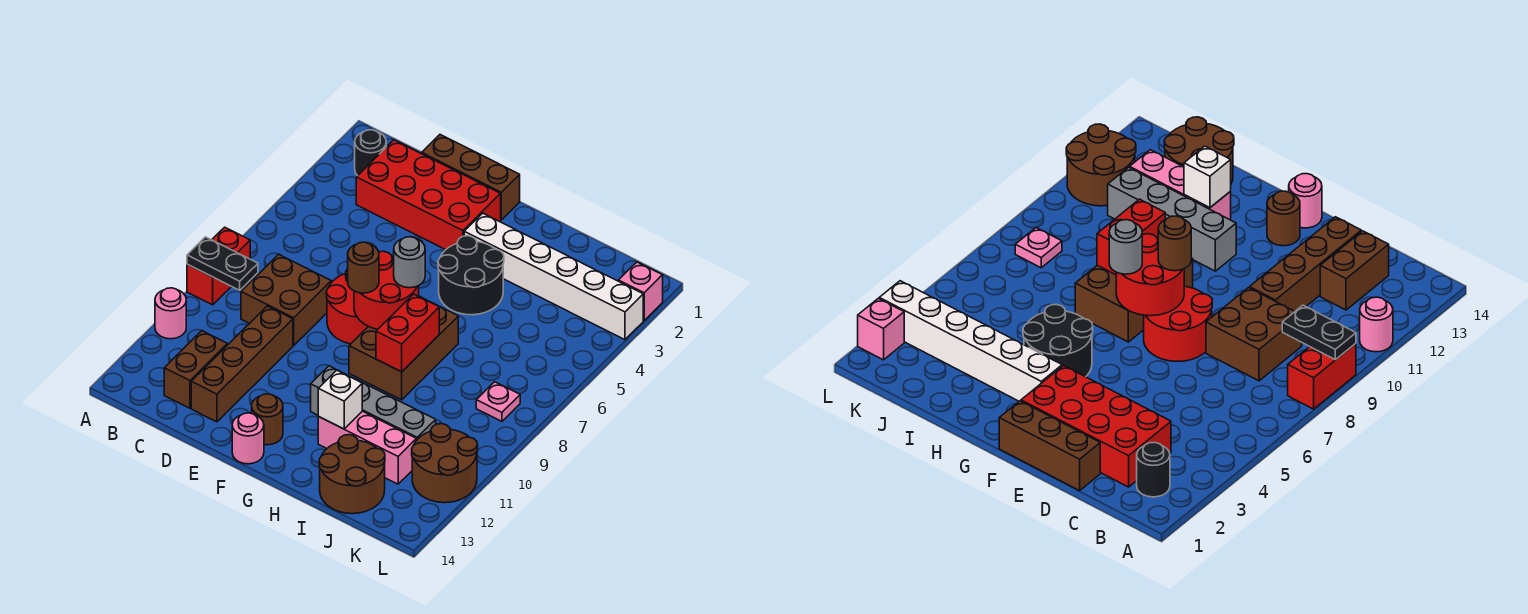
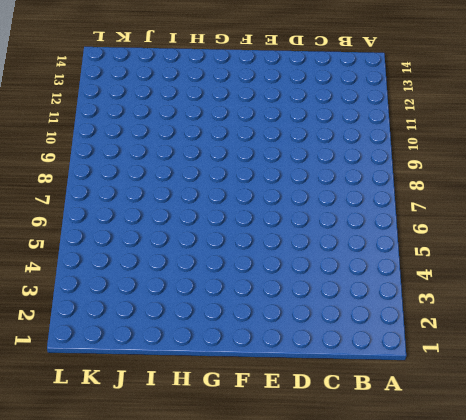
none -> red brick A8:A9 level 1
none -> pink round brick A11 level 1
none -> black round brick B2 level 1

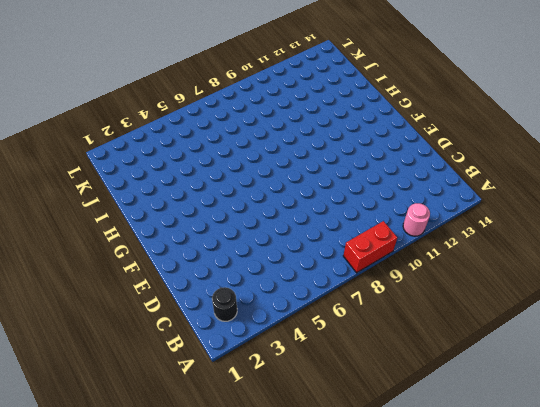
none -> red brick C2:F3 level 1
none -> brown brick C8:D9 level 1
none -> brown brick C12:C13 level 1

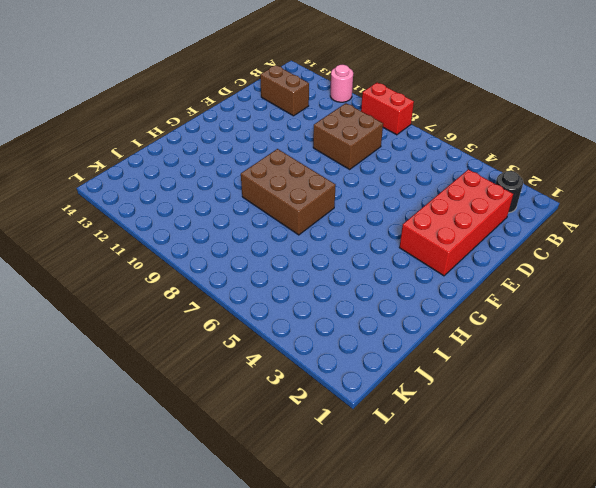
none -> brown brick D1:F1 level 1
none -> brown brick D10:D13 level 1
none -> red round brick E7:F8 level 1

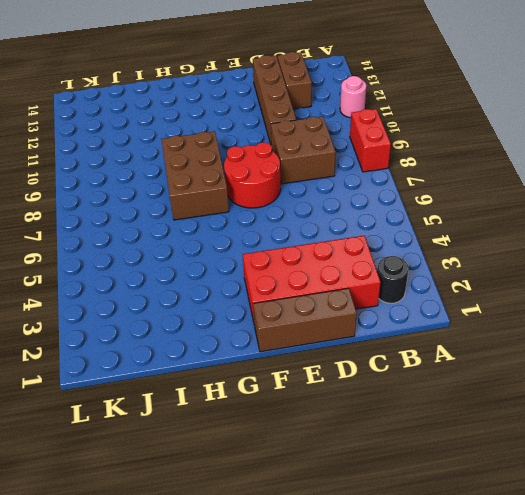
none -> brown round brick F13 level 1
none -> pink round brick F14 level 1
none -> white brick G3:L3 level 1

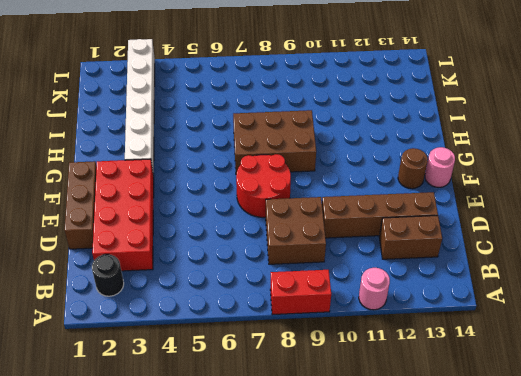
none -> black round brick G4:H5 level 1
none -> grey brick G11:J11 level 1
none -> pink brick H12:J12 level 1

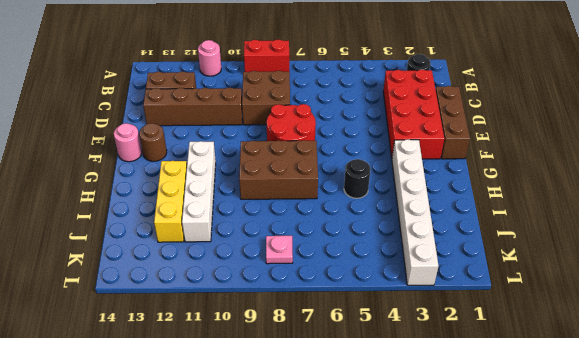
white brick G11:J11 level 1 -> grey brick G11:J11 level 1
black round brick H5 level 1 -> black round brick G4:H5 level 1
yellow brick H12:J12 level 1 -> pink brick H12:J12 level 1
none -> brown round brick I13:J14 level 1
none -> brown round brick K11:L12 level 1
none -> pink brick L2 level 1

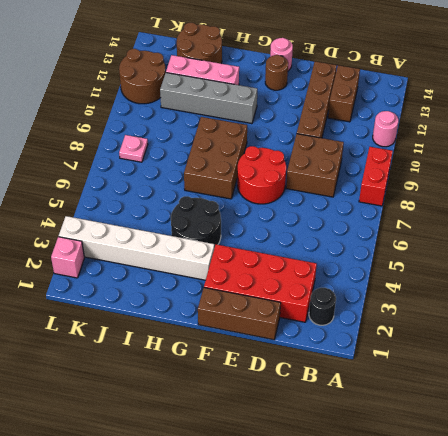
none -> black plate A9:B9 level 2
none -> red round brick F7:G8 level 2
none -> red brick H8:H9 level 2

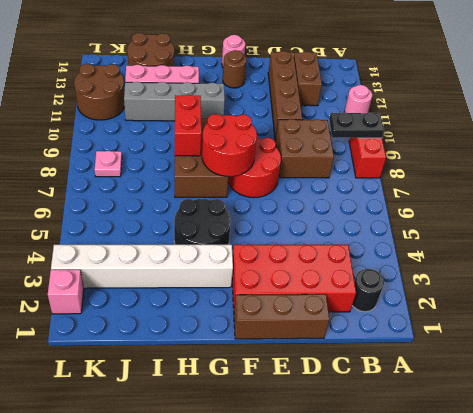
none -> white brick H12 level 2
none -> brown round brick F8 level 3
none -> grey round brick G7 level 3

